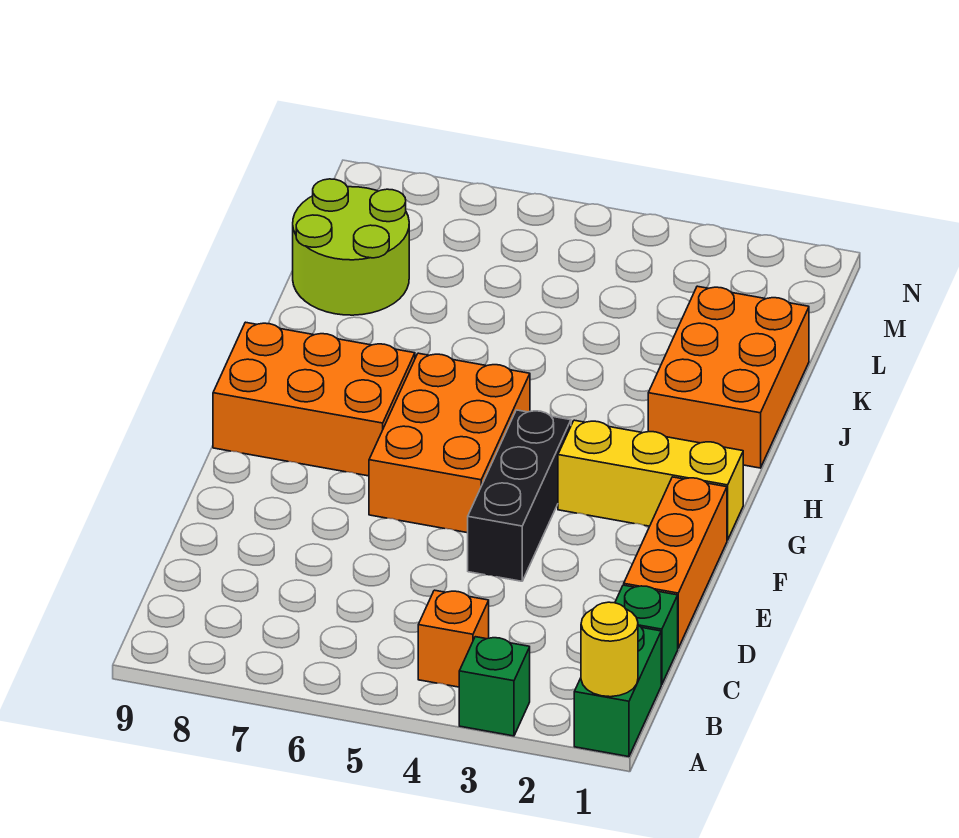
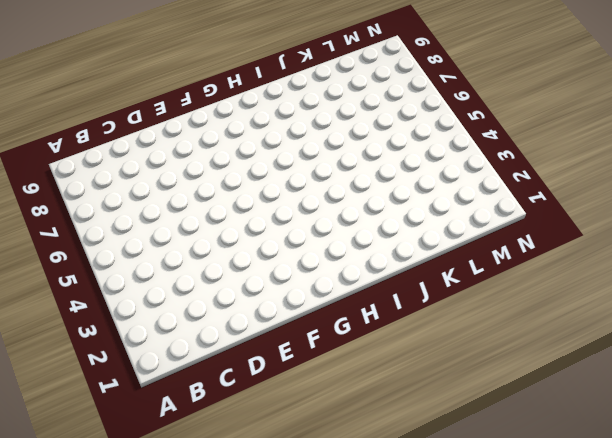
none -> green brick A1:B1 level 1
none -> green brick A3 level 1
none -> orange brick B4 level 1

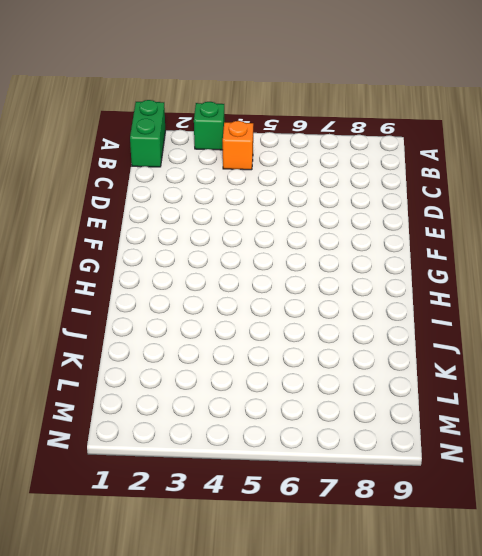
none -> green brick C1 level 1
none -> orange brick D1:F1 level 1
none -> black brick E4:G4 level 1

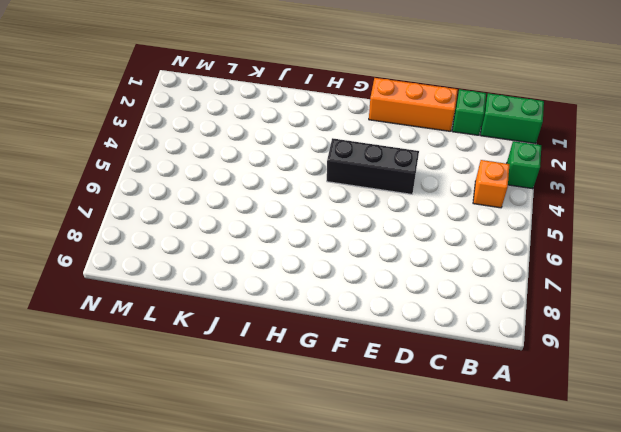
none -> orange brick F5:H6 level 1
none -> yellow brick G1:G3 level 1
none -> orange brick G7:H9 level 1

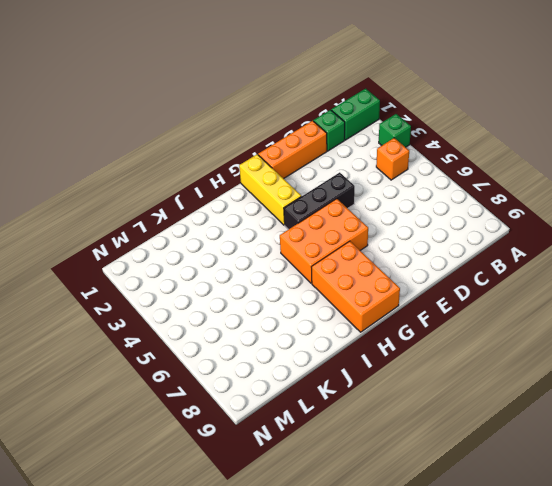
none -> orange brick I1:K2 level 1
none -> lime round brick K8:L9 level 1
none -> yellow round brick A1 level 2

